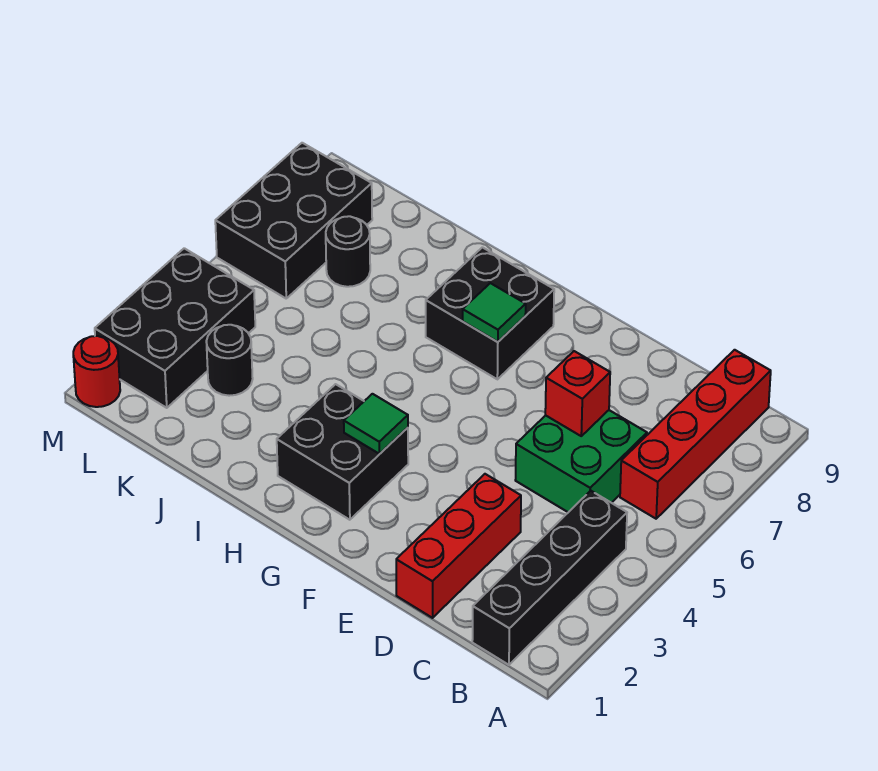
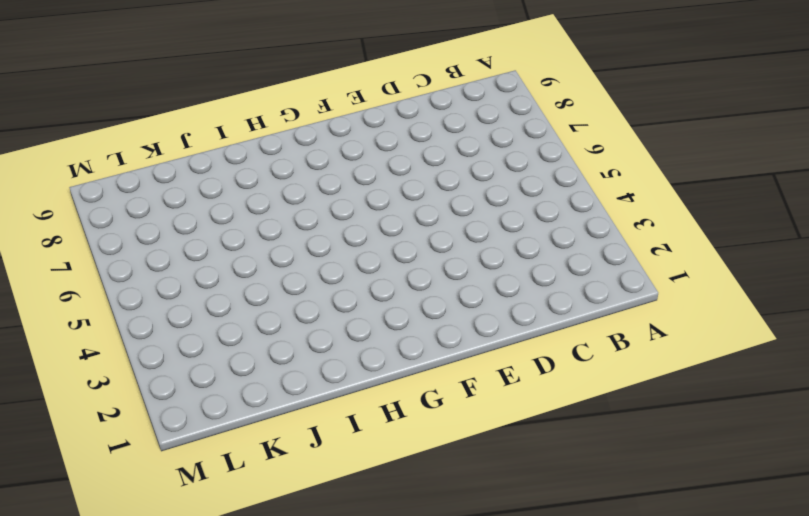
none -> black brick B1:B4 level 1
none -> red brick B6:B9 level 1
none -> green brick C5:D6 level 1

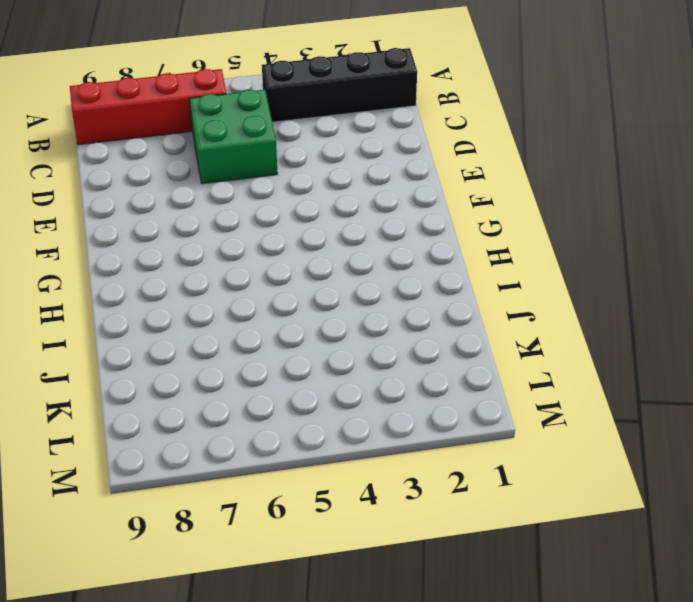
none -> red brick D1:D3 level 1
none -> black brick G2:H3 level 1
none -> black brick G7:H8 level 1

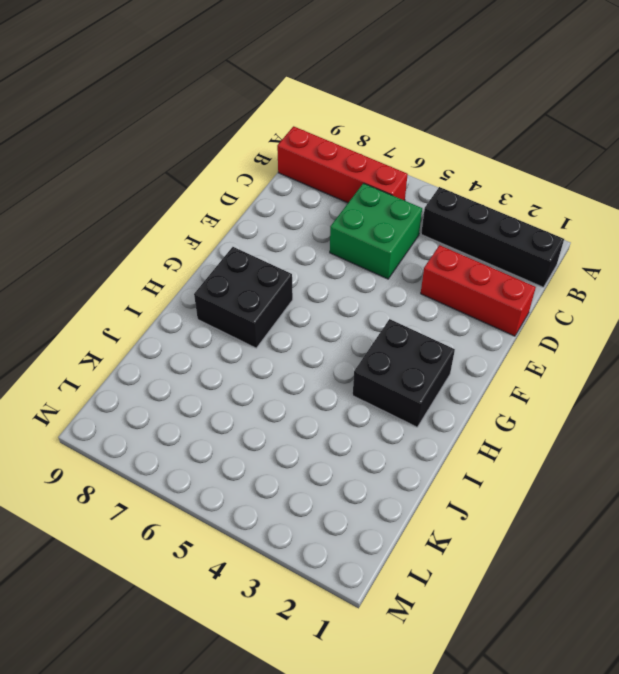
none -> black round brick K3 level 1
none -> black round brick K7 level 1
none -> black brick L2:M4 level 1

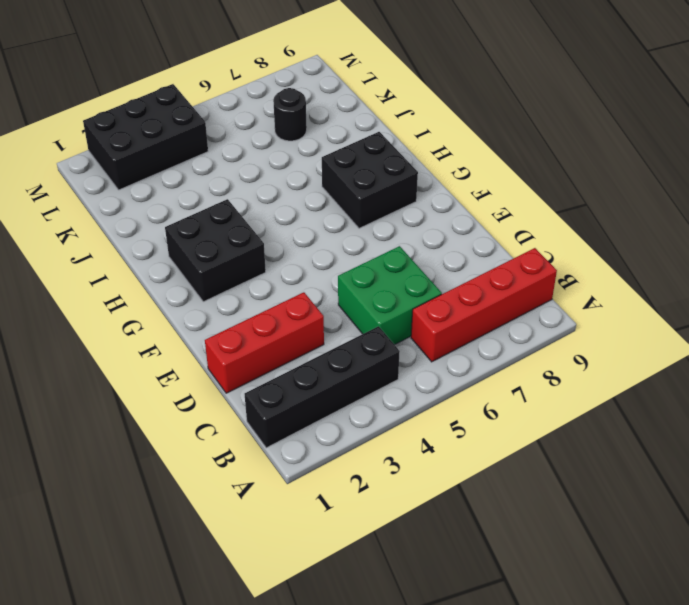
none -> black round brick K3 level 1
none -> black brick L6:M8 level 1
none -> red round brick M1 level 1

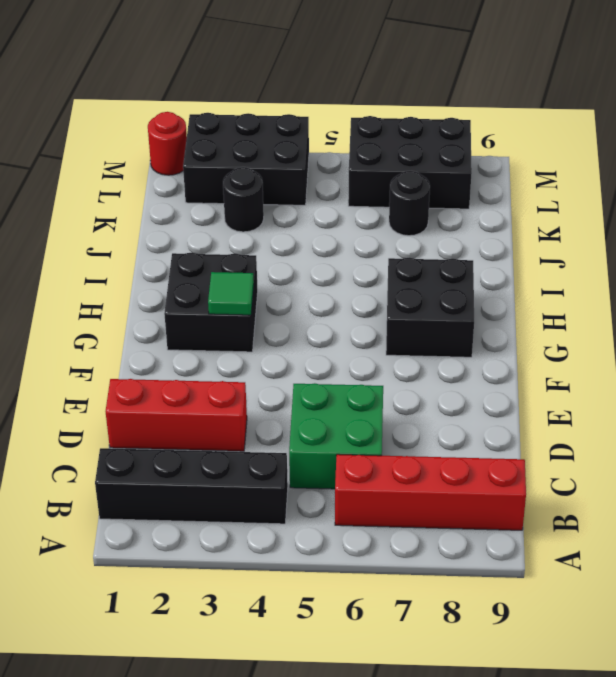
none -> red brick D6 level 2
none -> green tile G7 level 2

